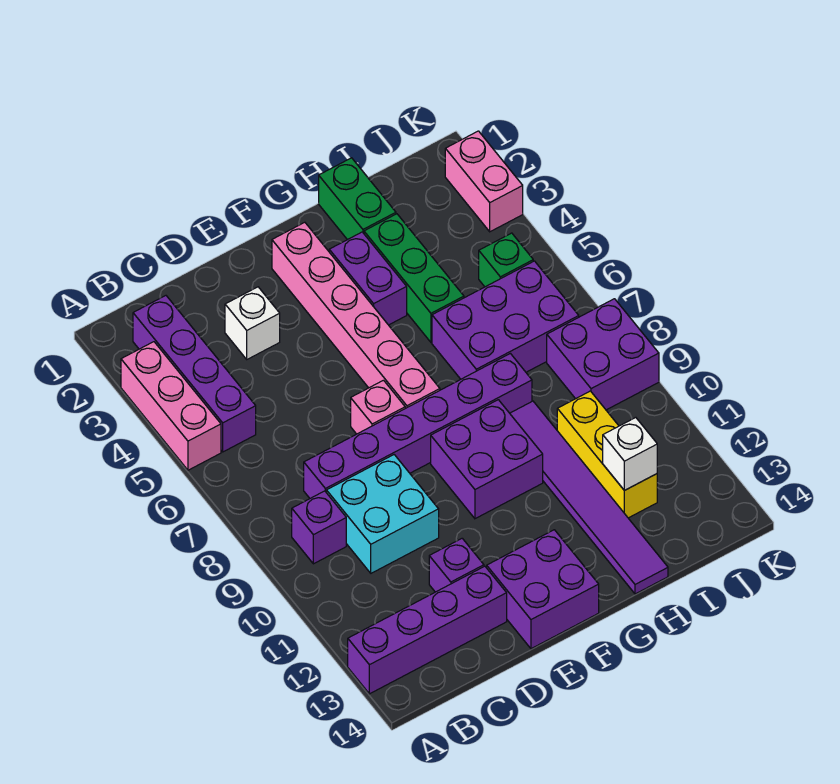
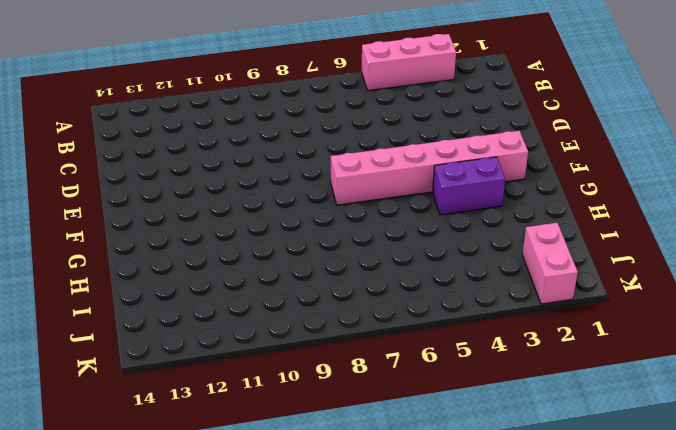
pink brick J2:K2 level 1 -> pink brick K2:K3 level 1
none -> purple brick A13:D13 level 1
none -> purple brick B2:B5 level 1
none -> purple brick B9 level 1

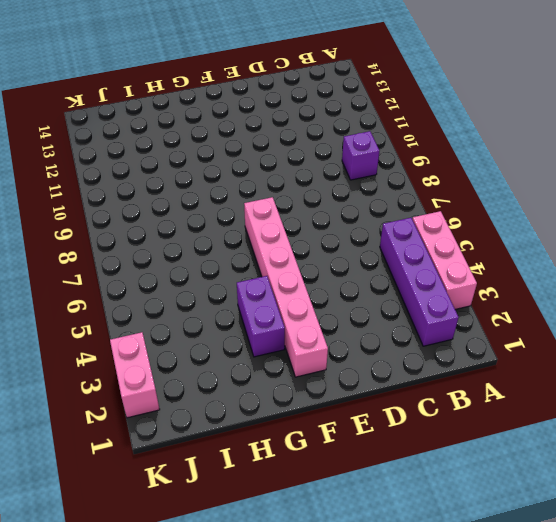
none -> purple brick A13:D13 level 1
none -> purple brick C8:H8 level 1
none -> cyan brick C9:D10 level 1

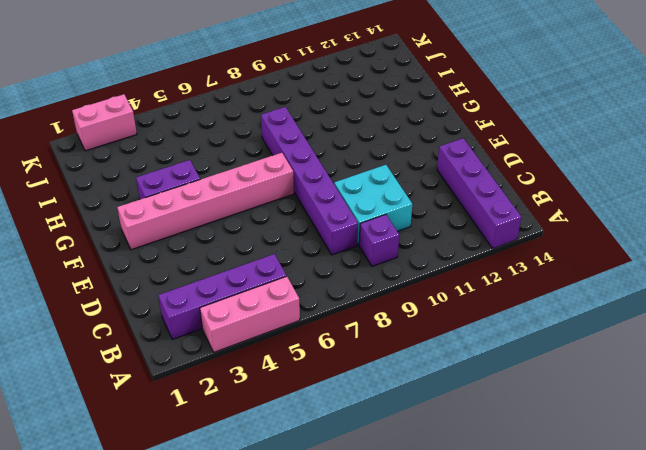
none -> white brick D3 level 1
none -> purple brick D12 level 1
none -> pink brick E7 level 1

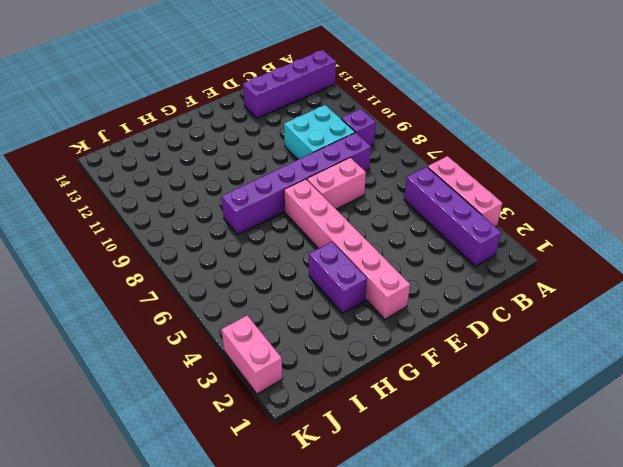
pink brick D7:E7 level 1 -> pink brick E7 level 1
none -> white brick D3 level 1
none -> purple brick D12 level 1
none -> purple brick E13:F14 level 1

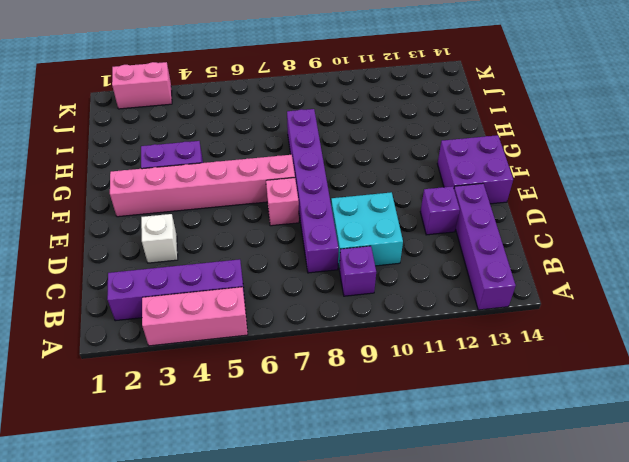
none -> purple brick F9:G10 level 1
none -> green brick H1:H2 level 1
none -> green brick H3:H5 level 1

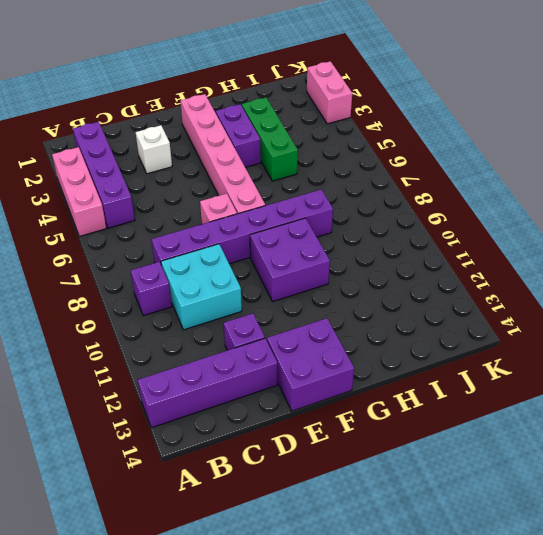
none -> green brick H1:H2 level 1
none -> purple brick H6:J7 level 1
none -> purple tile H9:H14 level 1

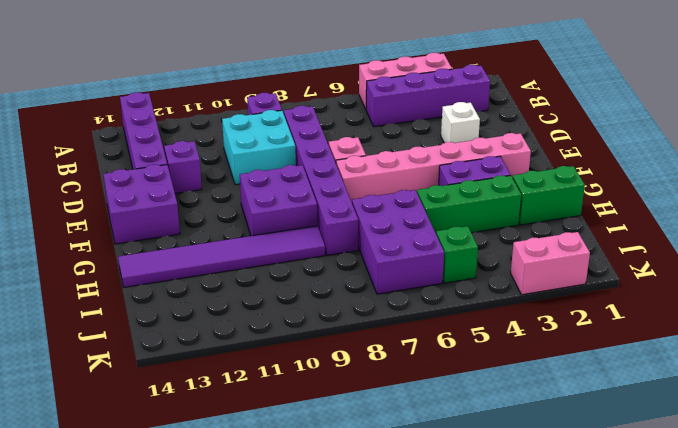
none -> yellow brick I10:I12 level 1
none -> purple brick J8:K9 level 1
none -> white brick I12 level 2

